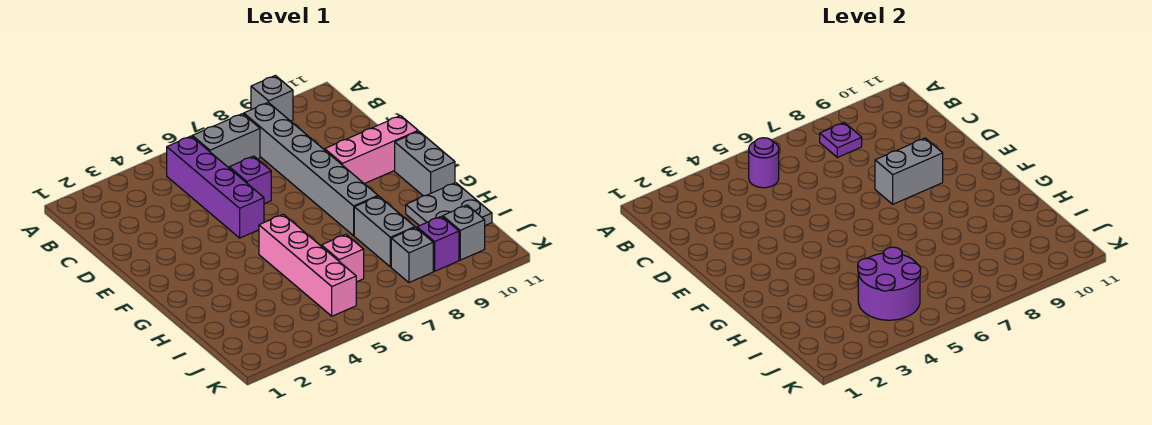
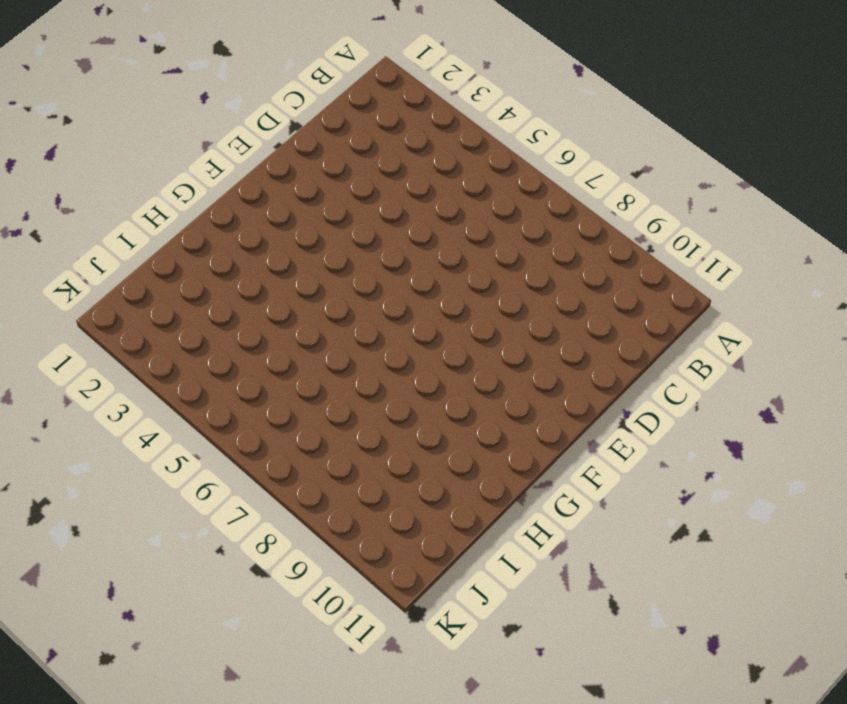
none -> grey brick A9 level 1
none -> purple brick B5:E5 level 1
none -> grey brick B6:B7 level 1

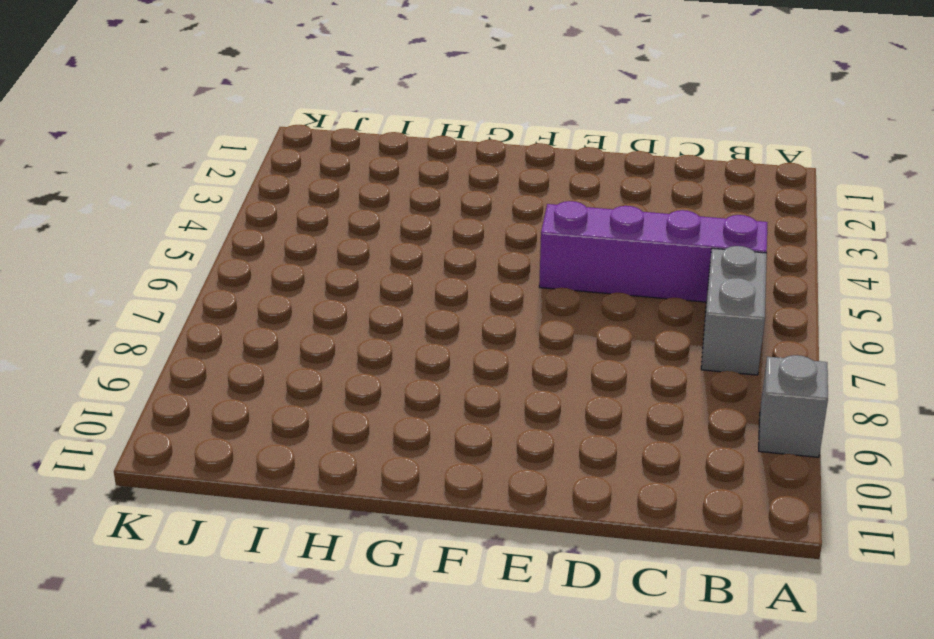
none -> grey brick B8:G8 level 1
none -> purple brick D6 level 1
none -> pink brick E9:E11 level 1

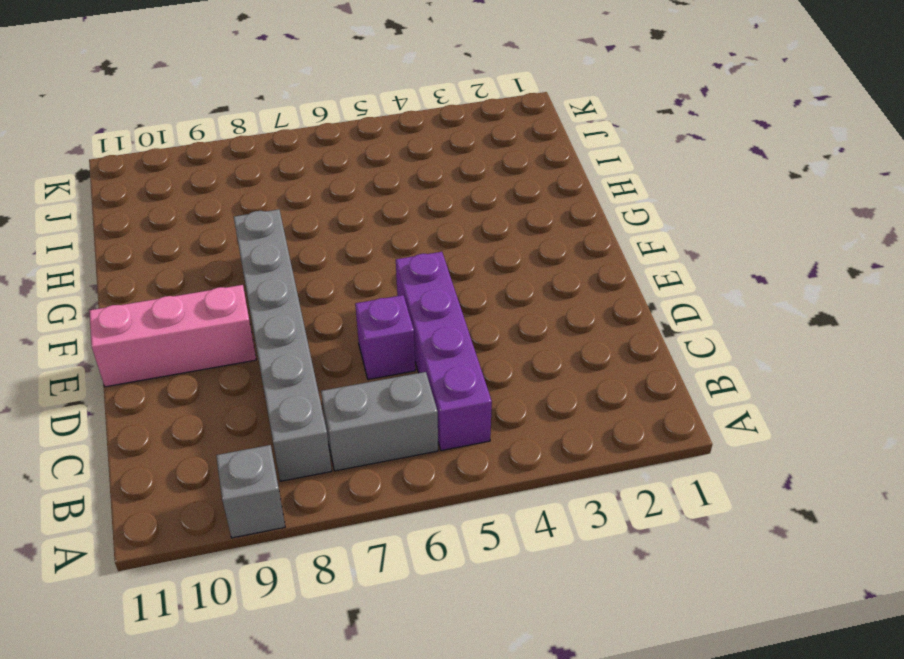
none -> grey brick F11:G11 level 1
none -> pink brick G5:J5 level 1
none -> grey brick H8:I8 level 1

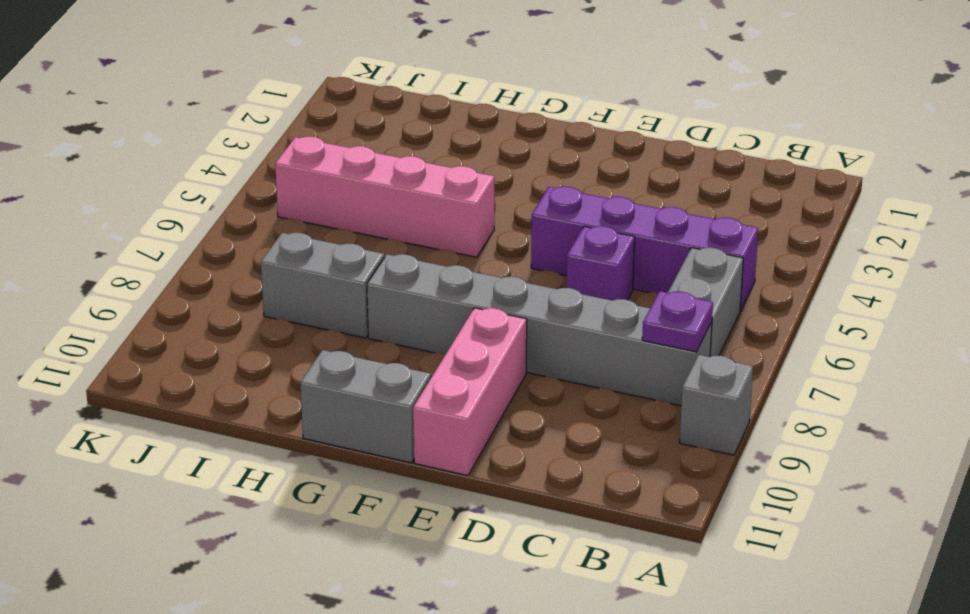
none -> grey plate H10:I11 level 1
none -> pink brick I6 level 1
none -> grey brick J8 level 1

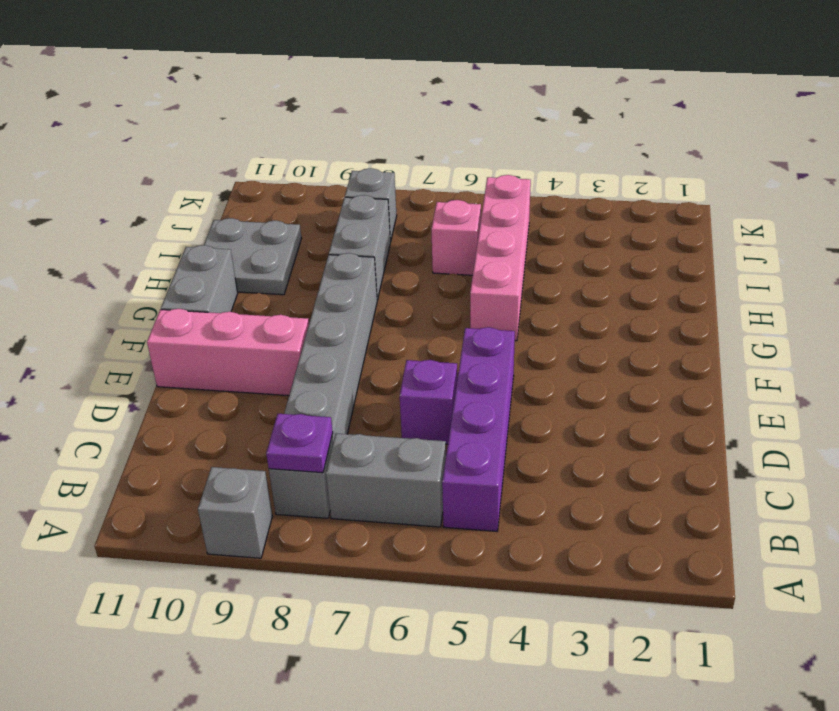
none -> purple brick J9 level 1
none -> grey brick J10 level 1
none -> purple round brick B5 level 2

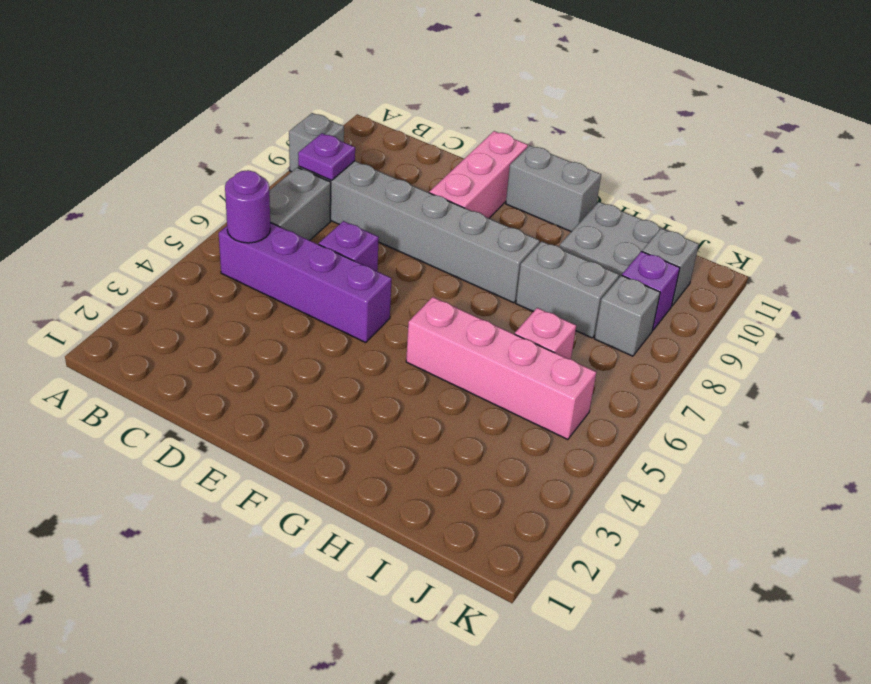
none -> grey brick E8:E9 level 2
none -> purple round brick I4:J5 level 2

